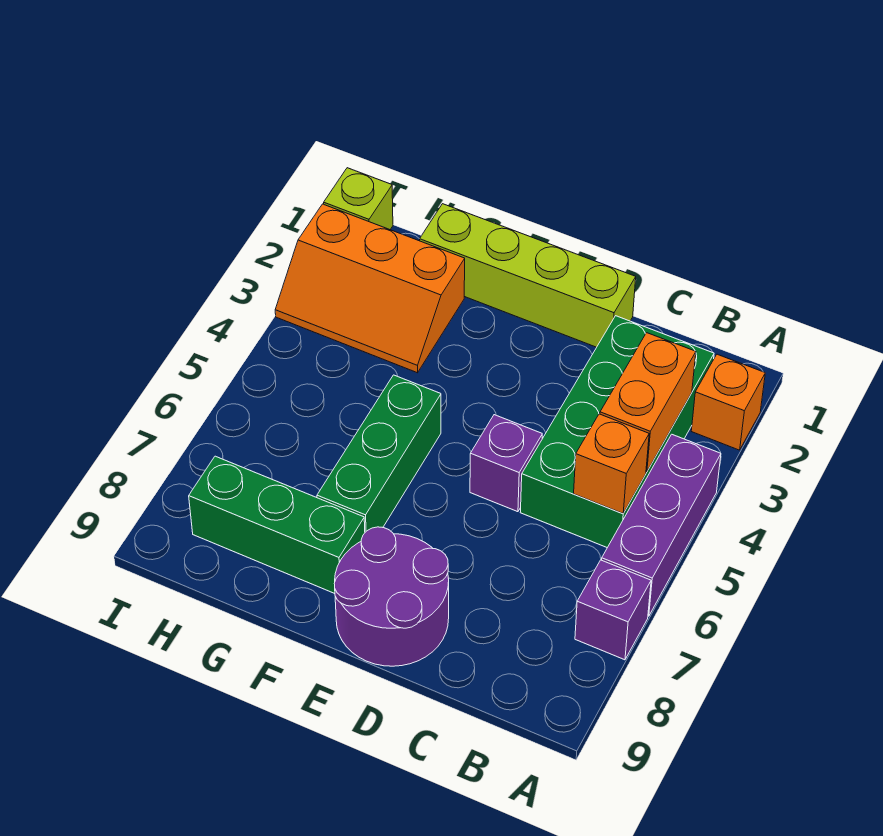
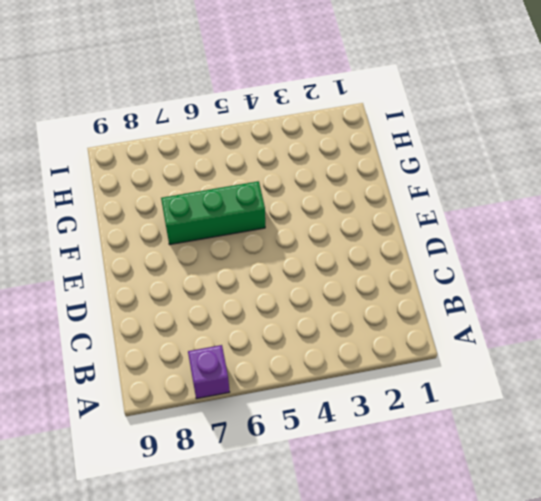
none -> orange brick A2 level 1
none -> purple brick A4:A6 level 1
none -> green brick B2:C5 level 1

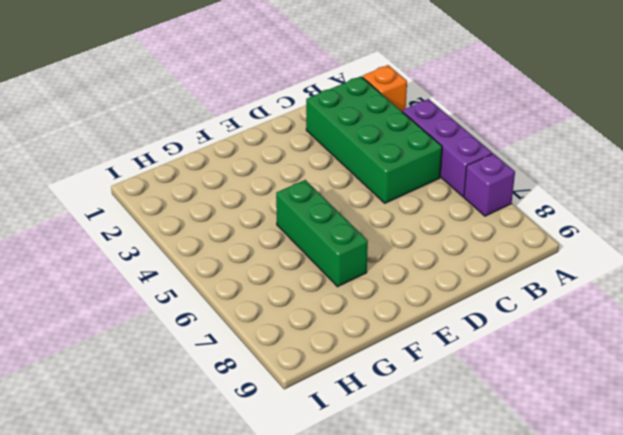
none -> lime brick D1:G1 level 1
none -> purple brick D5 level 1
none -> purple round brick D8:E9 level 1

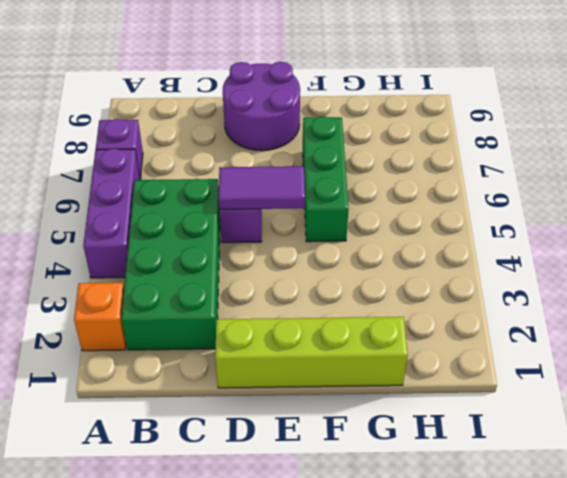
purple tile D5:E5 level 2 -> none
none -> green brick F8:H8 level 1
none -> orange slope G2:I3 level 1 top 2
none -> lime brick I1 level 1

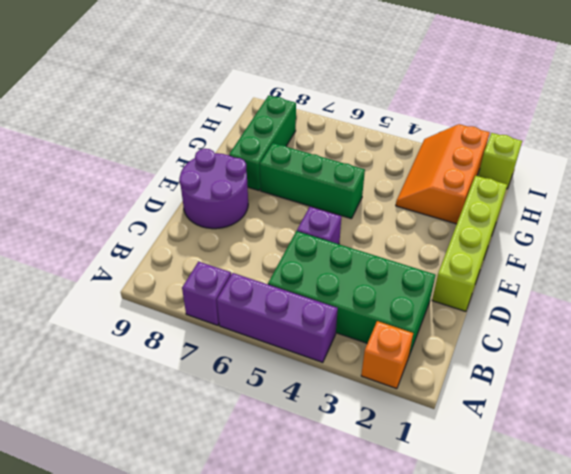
none -> orange brick B3:B4 level 2
none -> orange brick B5 level 2

